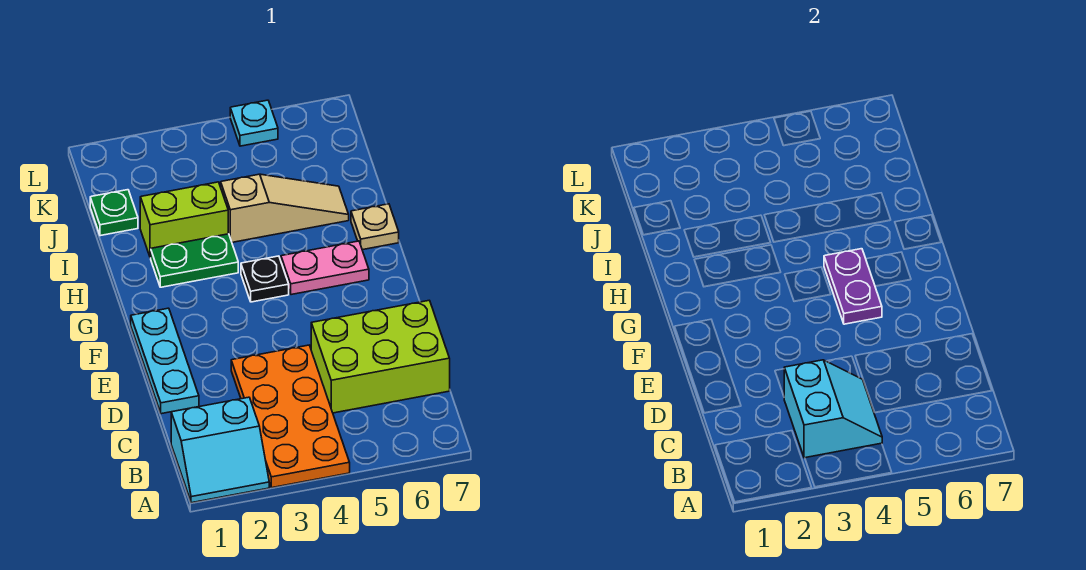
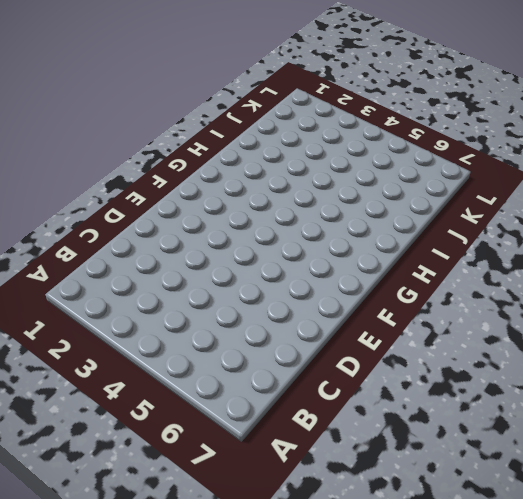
none -> cyan slope A1:B2 level 1 top B
none -> orange plate A3:D4 level 1
none -> lime brick C5:D7 level 1

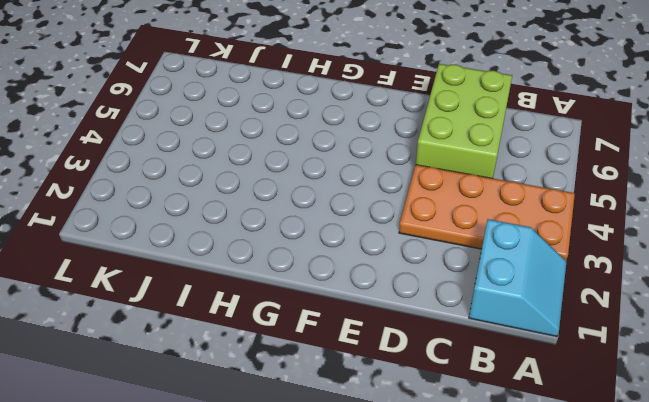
none -> cyan plate D1:F1 level 1
none -> black plate G4 level 1
none -> pink plate G5:G6 level 1

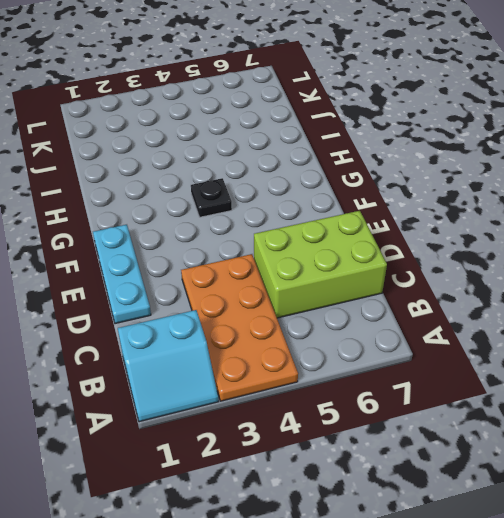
none -> pink plate G5:G6 level 1
none -> green plate H2:H3 level 1
none -> tan plate H7 level 1

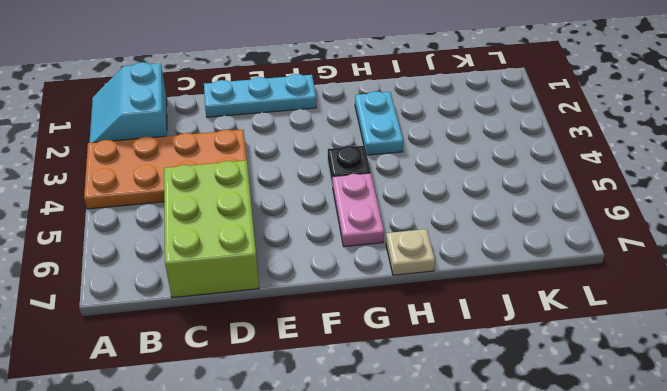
cyan plate H2:H3 level 1 -> green plate H2:H3 level 1
none -> lime brick I2:I3 level 1
none -> tan slope I4:I6 level 1 top 4
none -> green plate J1 level 1

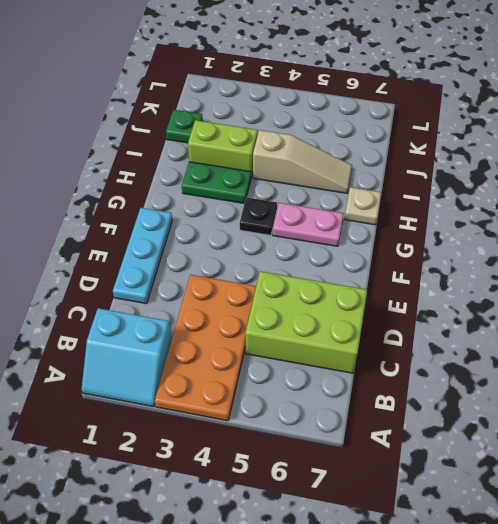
none -> cyan plate L5 level 1
none -> cyan slope B3:C4 level 2 top 3
none -> purple plate F5:G5 level 2

